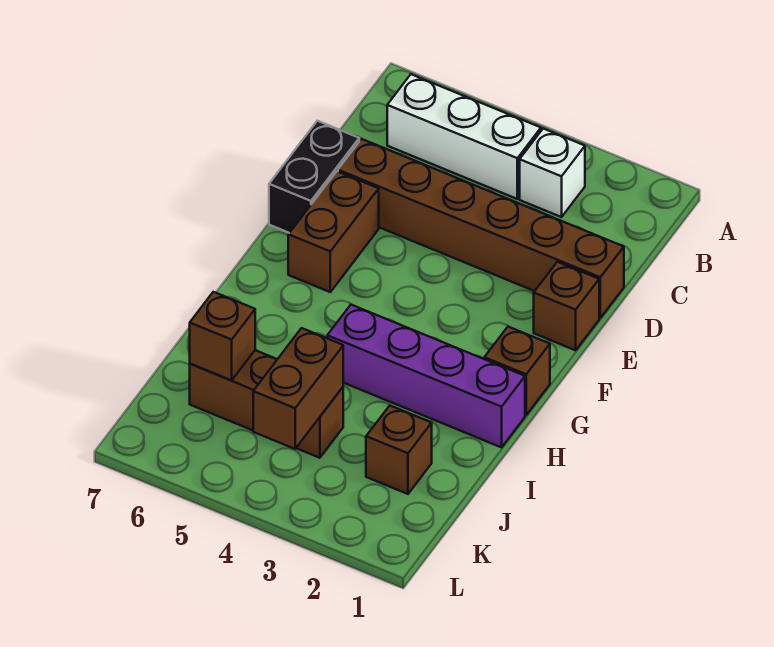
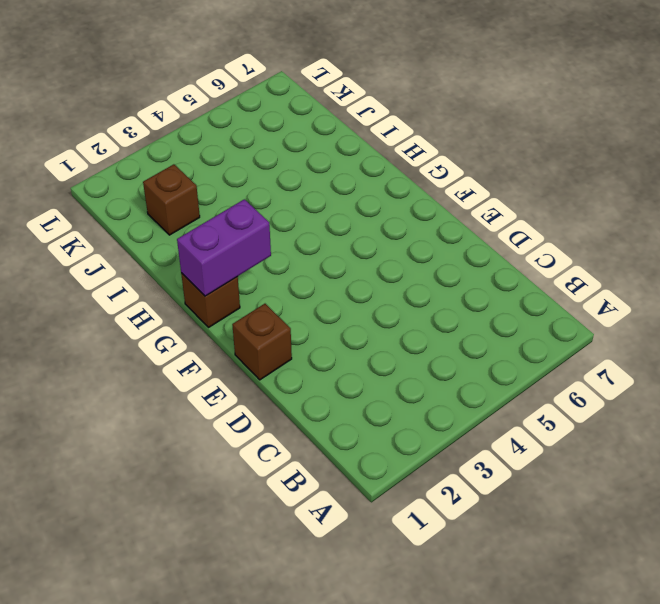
purple brick G1:G2 level 2 -> none
none -> white brick B3 level 1
none -> white brick B4:B6 level 1
none -> brown brick D1:D6 level 1

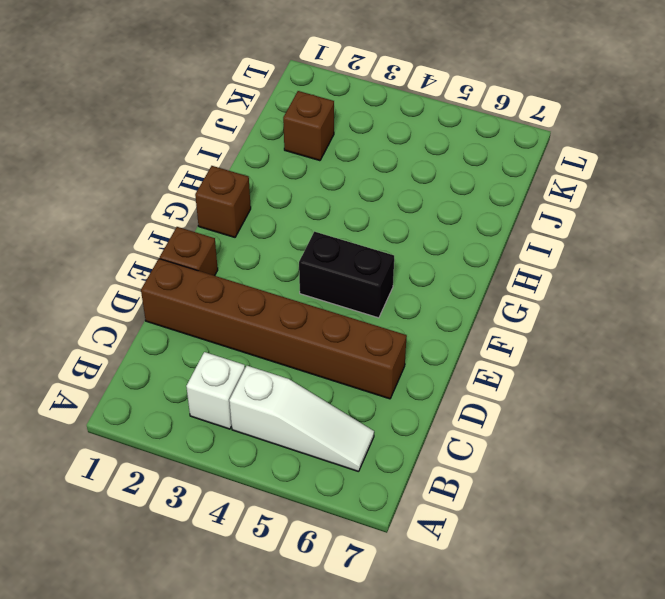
white slope B4:B6 level 1 top 4 -> white brick B4:B6 level 1
black brick F4:F5 level 1 -> black brick D7:E7 level 1
none -> brown brick E6:F6 level 1
none -> purple brick H1:H4 level 1
none -> brown brick J4:J6 level 1

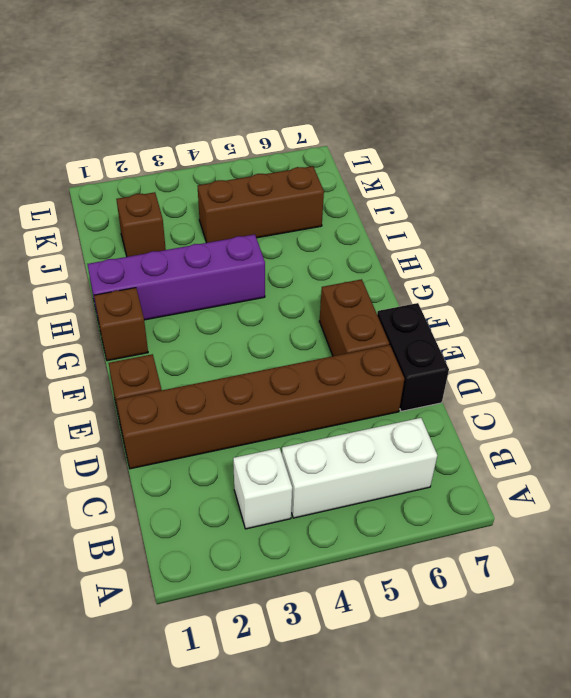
none -> brown brick J4:K4 level 2
none -> brown brick J6 level 2

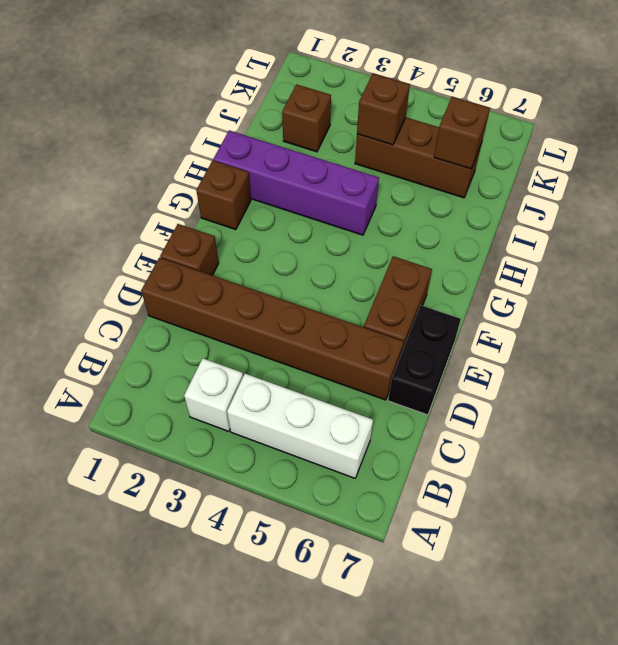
brown brick J4 level 2 -> brown brick J4:K4 level 2

